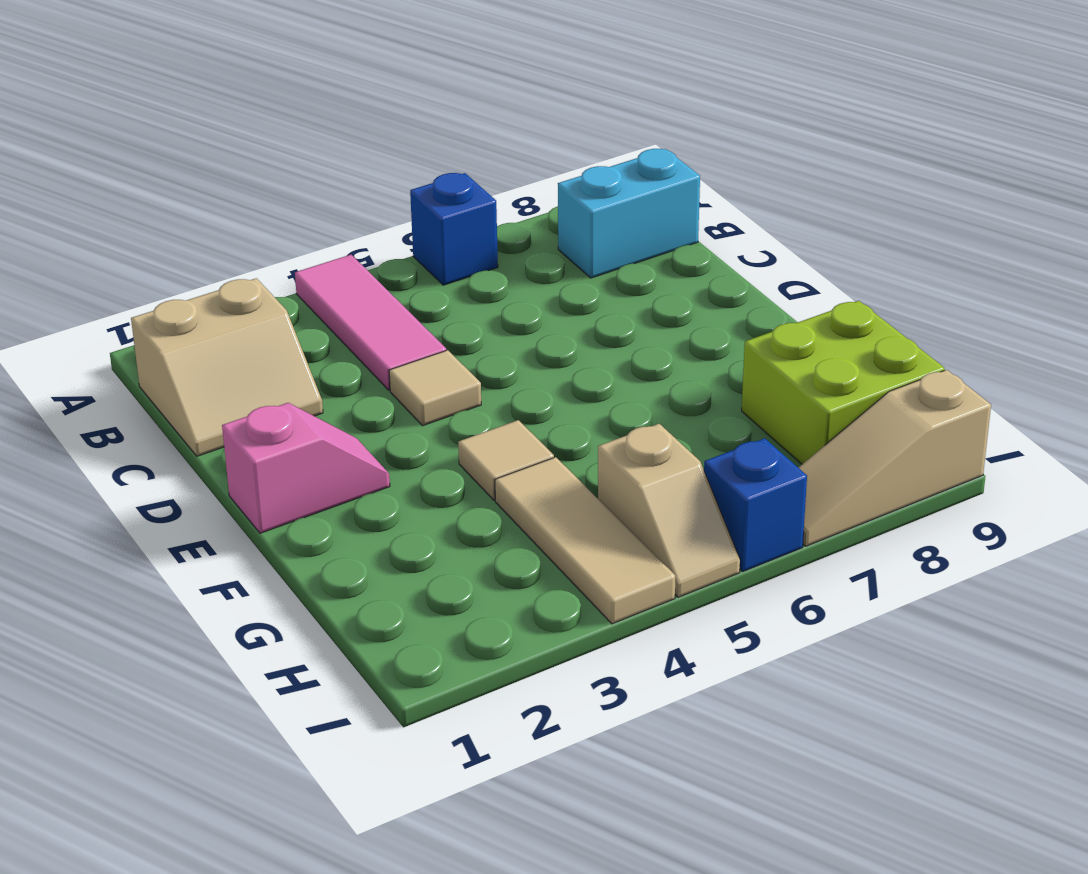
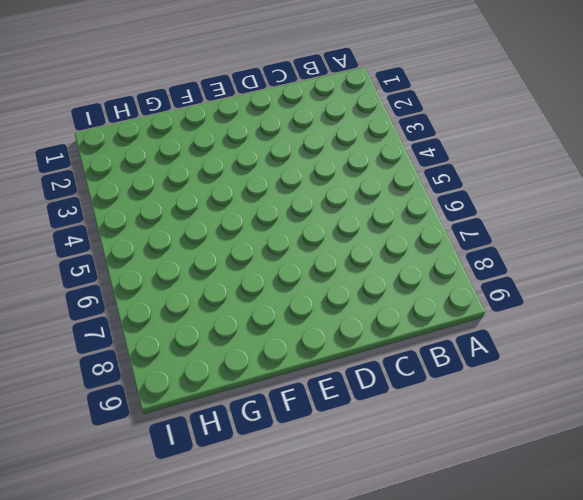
none -> pink tile A4:C4 level 1
none -> blue brick A6 level 1
none -> tan slope B1:C2 level 1 top B

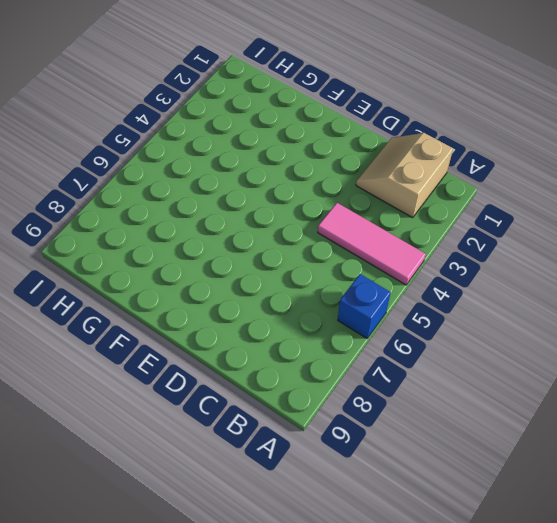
none -> cyan brick B8:B9 level 1
none -> tan tile D4 level 1
none -> pink slope E1:E2 level 1 top 1

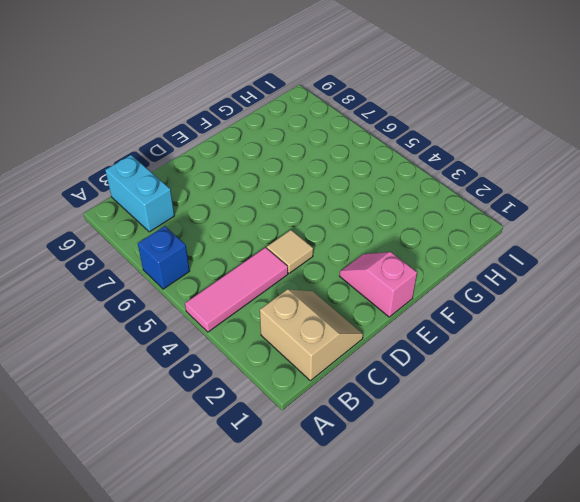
none -> tan tile F4 level 1
none -> tan tile G4:I4 level 1
none -> lime brick G8:H9 level 1

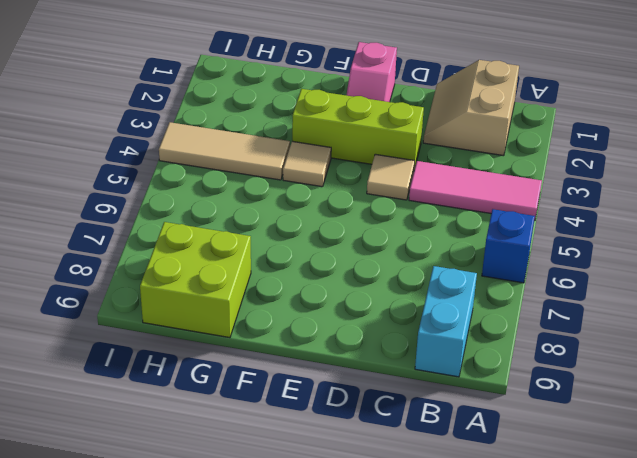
lime brick D3:F3 level 1 -> none
none -> tan slope H5:I5 level 1 top H
none -> blue brick I6 level 1
none -> tan slope I7:I9 level 1 top 9

